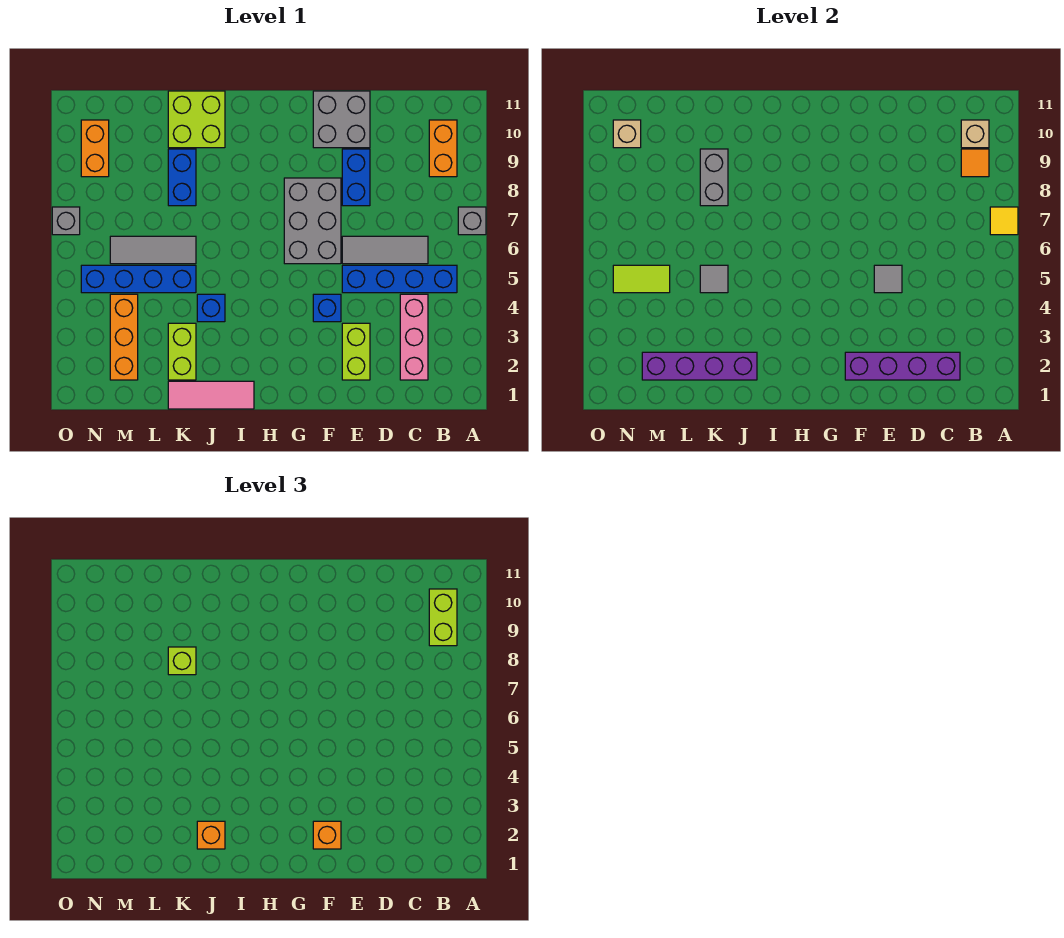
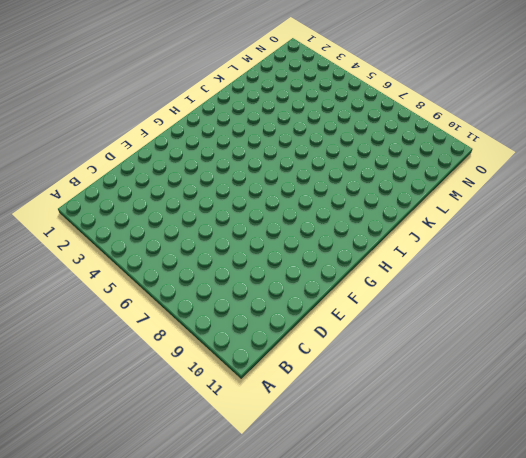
none -> grey brick A7 level 1
none -> blue brick B5:E5 level 1
none -> orange brick B9:B10 level 1
none -> pink brick C2:C4 level 1

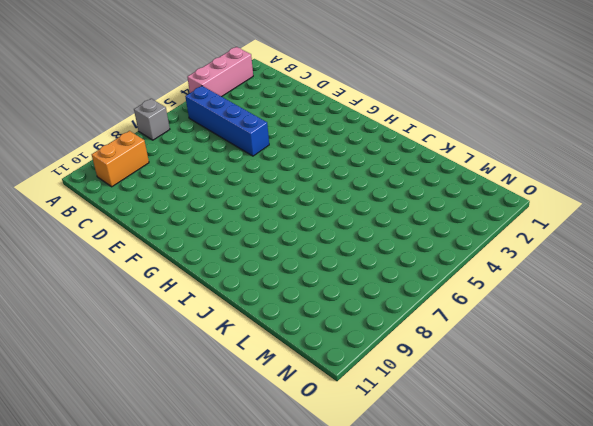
pink brick A2:A4 level 1 -> pink brick C2:C4 level 1
none -> grey tile C6:E6 level 1
none -> lime brick E2:E3 level 1
none -> blue brick E8:E9 level 1
none -> grey brick E10:F11 level 1

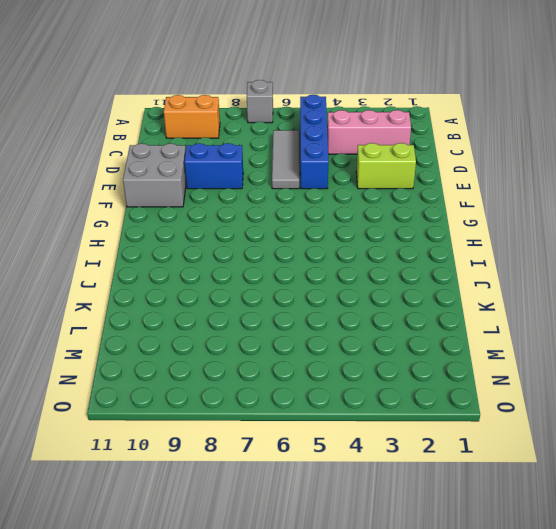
none -> blue brick F4 level 1
none -> grey brick F6:G8 level 1
none -> pink tile I1:K1 level 1
none -> blue brick J4 level 1

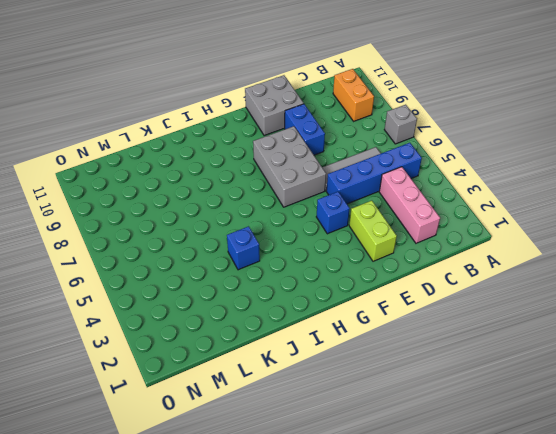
none -> pink tile I1:K1 level 1
none -> lime brick J10:K11 level 1
none -> lime brick K2:K3 level 1
none -> blue brick K5:N5 level 1

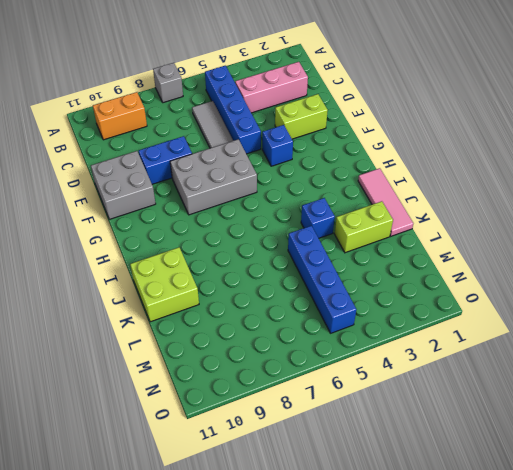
none -> grey tile K6:M6 level 1
none -> blue brick K8:K9 level 1
none -> orange brick M2:M4 level 1
none -> orange brick N9:N10 level 1

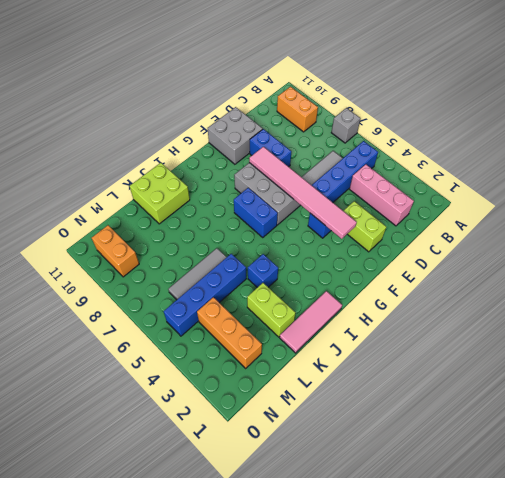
pink tile F3:F8 level 2 -> none
blue brick H6:H7 level 1 -> blue brick K8:K9 level 1
none -> grey brick O7 level 1
none -> yellow tile A7 level 2
none -> orange tile B9 level 2
none -> tan brick B10 level 2

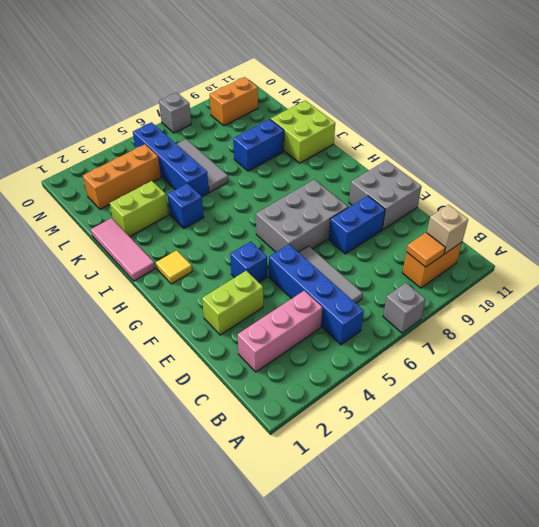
yellow tile H2 level 1 -> yellow tile A7 level 2
none -> purple brick C2:F2 level 2
none -> grey tile E5 level 2
none -> purple brick J2:M2 level 2
none -> grey tile K5 level 2

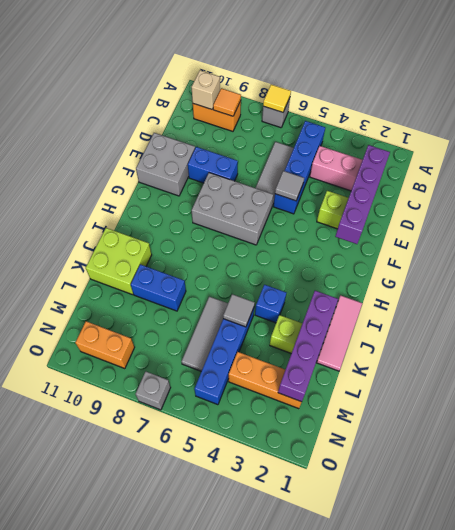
none -> blue brick F4 level 1
none -> grey brick K8:K9 level 2
none -> lime tile M5:N5 level 2
none -> tan brick N10 level 2

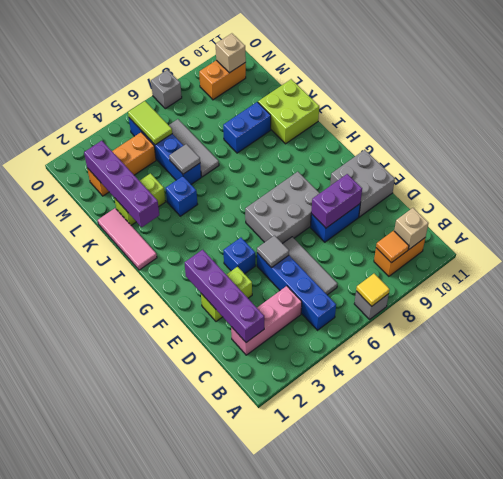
purple brick E8:E9 level 2 -> none
none -> grey brick K8:K9 level 2
none -> lime brick B9:B10 level 3
none -> orange brick F2 level 3
none -> orange brick J2 level 3

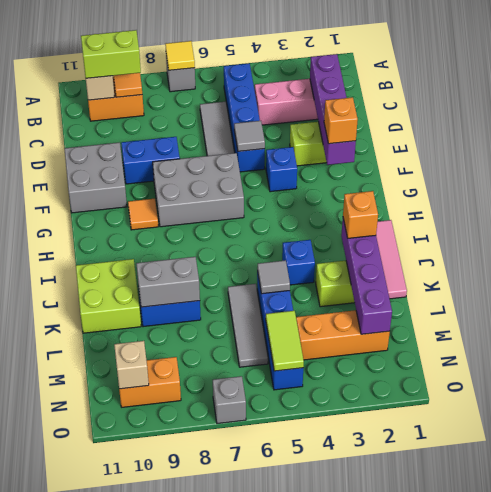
orange tile G9 level 1 -> none
none -> lime brick K8 level 3

